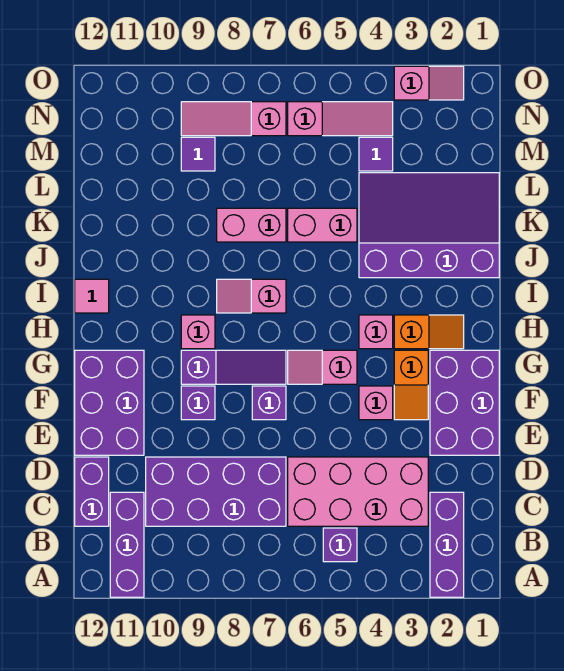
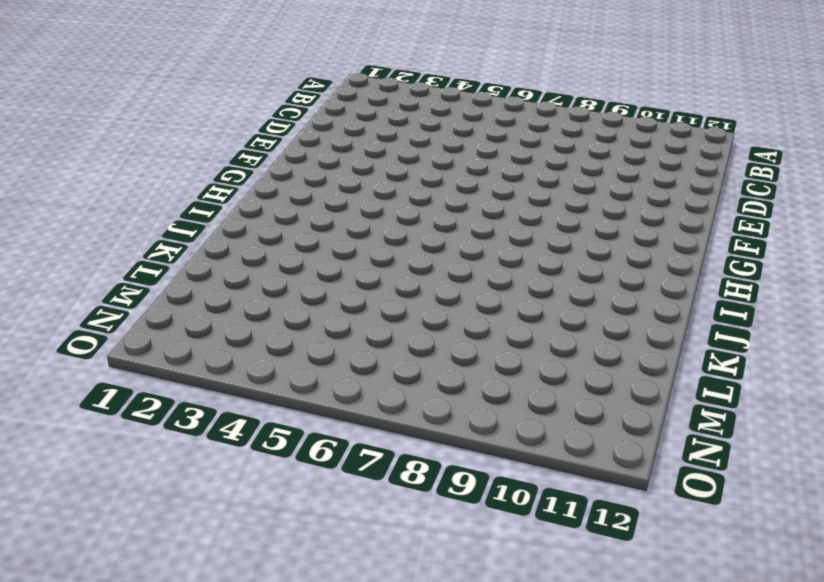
none -> purple brick A2:C2 level 1
none -> purple brick A11:C11 level 1
none -> purple brick B5 level 1

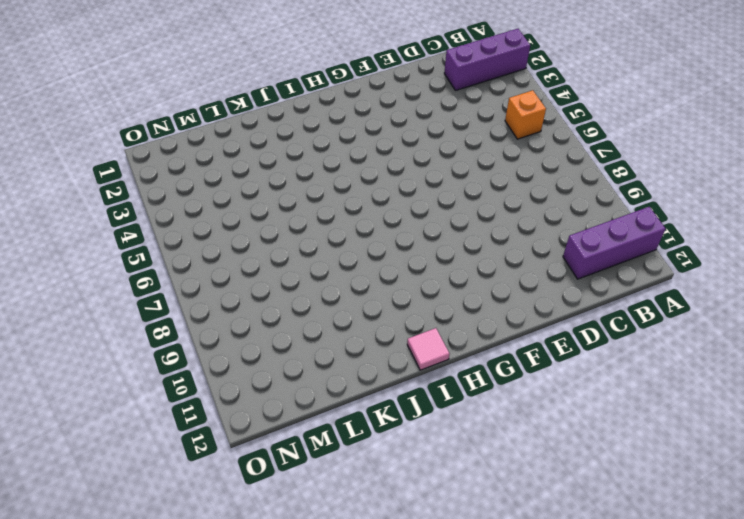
orange brick B5 level 1 -> purple brick B5 level 1
none -> pink brick C3:D6 level 1
none -> purple brick C7:D10 level 1
none -> purple brick C12:D12 level 1

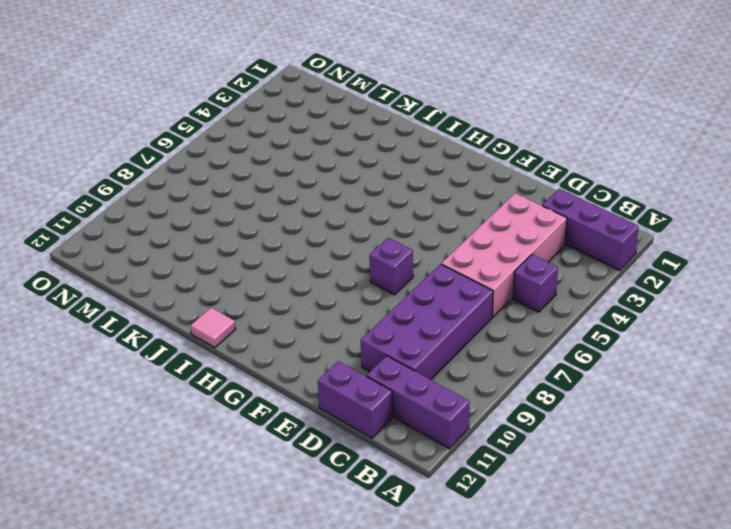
none -> purple brick E1:G2 level 1
none -> purple brick E11:G12 level 1
none -> orange slope F3:G3 level 1 top G

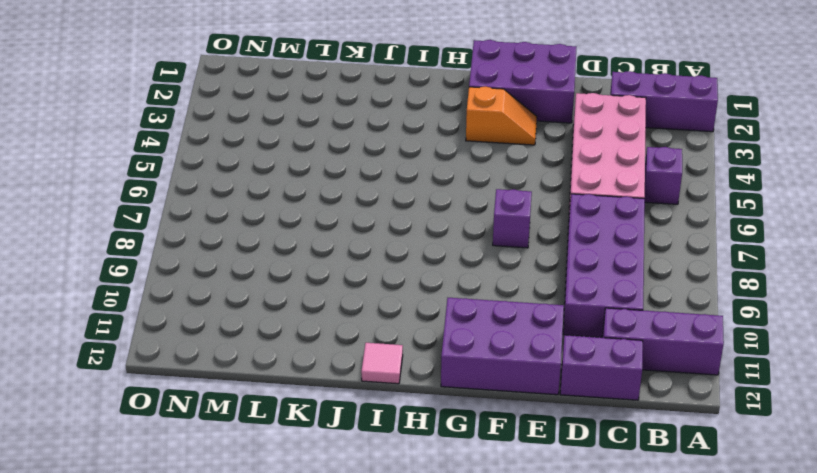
none -> pink brick F4 level 1
none -> purple brick F9 level 1
none -> pink slope G5:G6 level 1 top 5

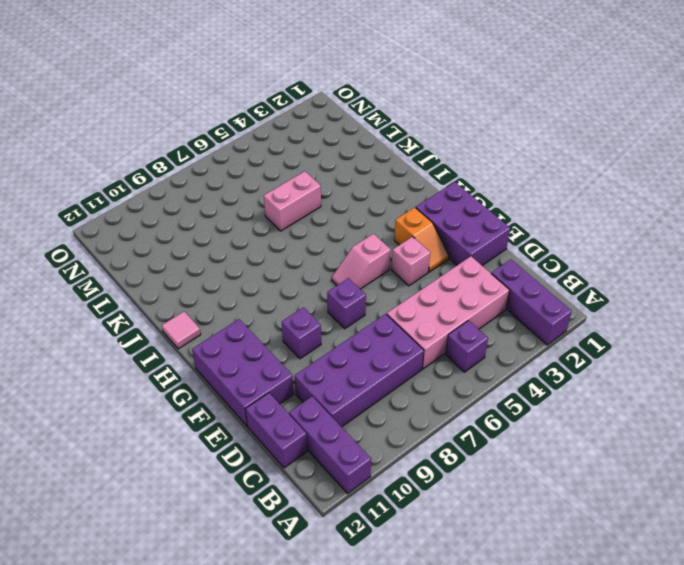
none -> purple slope G7:G9 level 1 top 9
none -> orange slope H2:H3 level 1 top 3
none -> pink brick H4 level 1

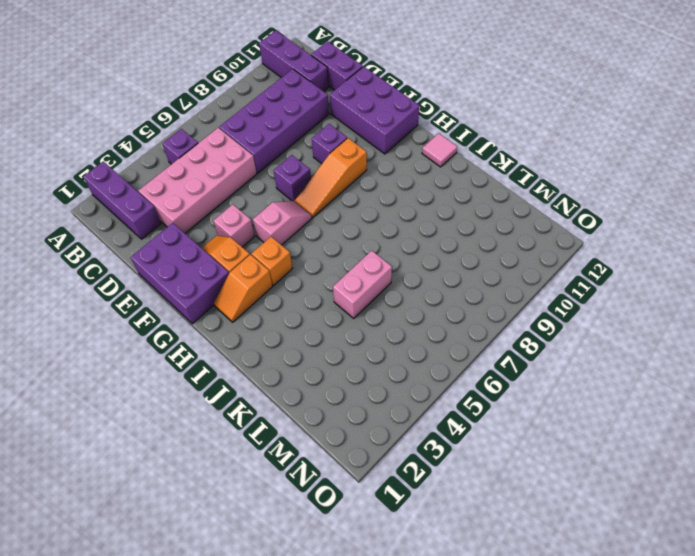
orange slope G7:G9 level 1 top 9 -> purple slope G7:G9 level 1 top 9
orange brick H4 level 1 -> pink brick H4 level 1
none -> pink brick H9 level 1
none -> pink slope I7:I8 level 1 top 7
none -> purple slope J1:L4 level 1 top J

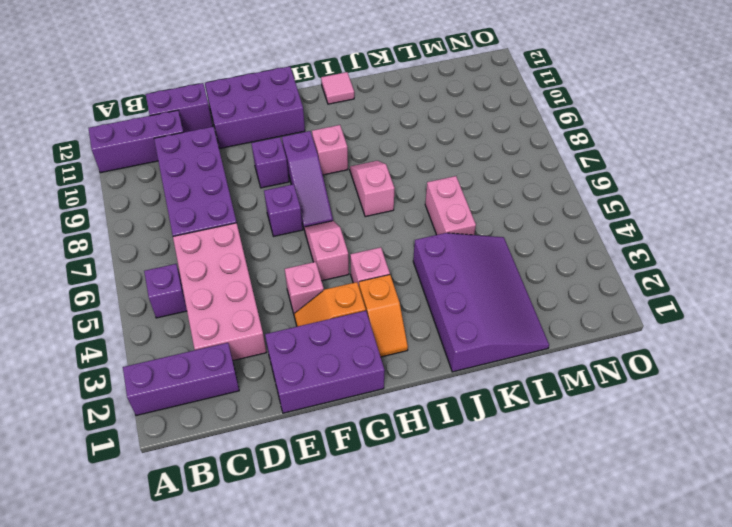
none -> pink brick K7:K8 level 1
none -> purple tile M4 level 1
none -> purple tile M9 level 1

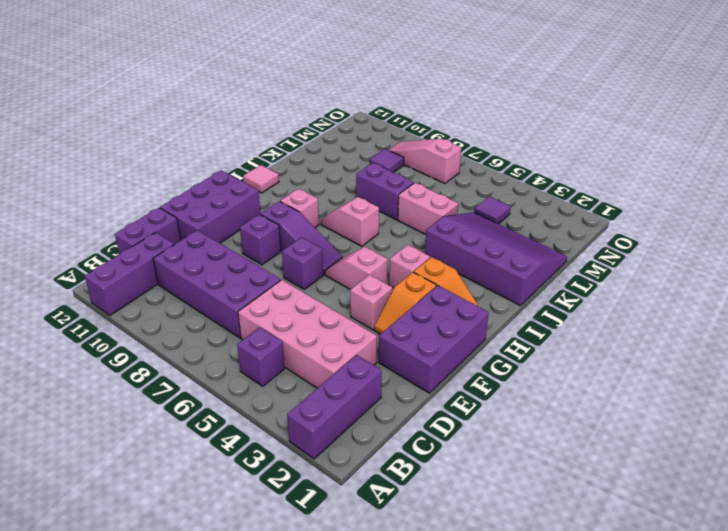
purple brick K7:K8 level 1 -> pink brick K7:K8 level 1
none -> pink slope N4:N6 level 1 top 6
none -> pink slope O2:O3 level 1 top 3

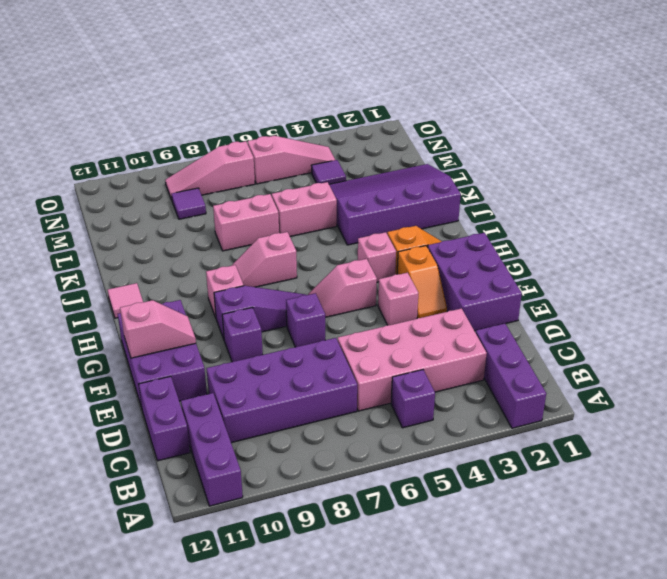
pink slope F11:F12 level 2 top 12 -> pink slope O2:O3 level 1 top 3

